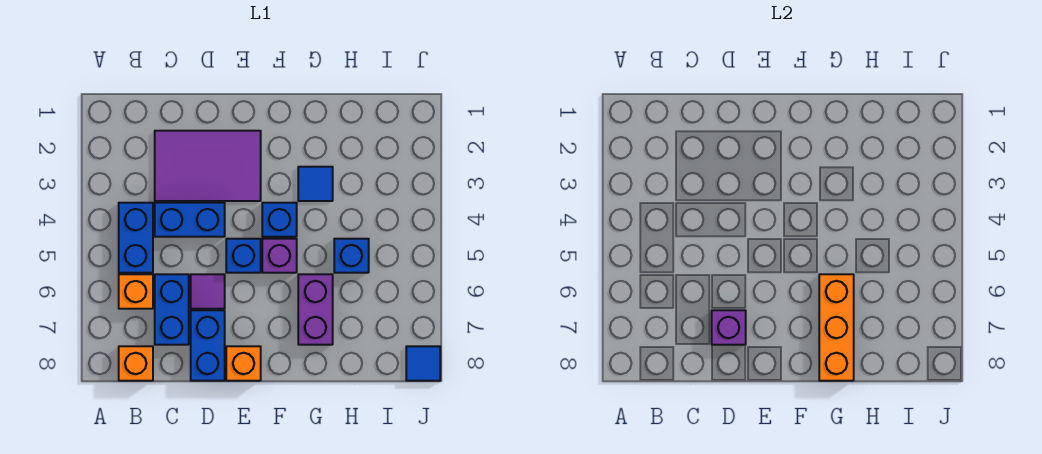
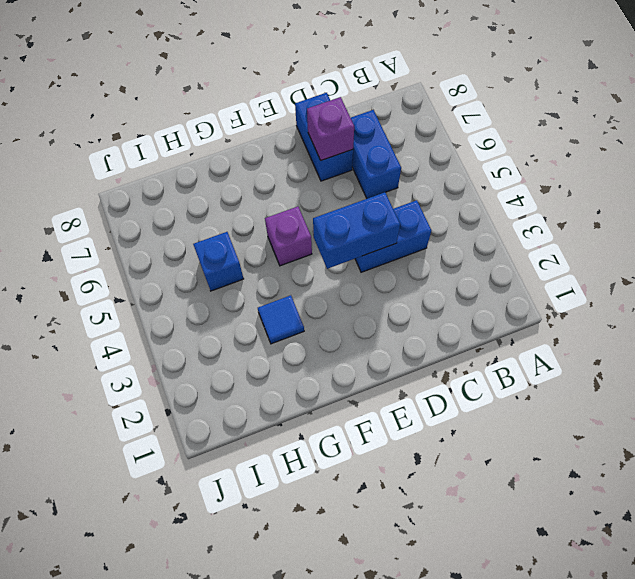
blue brick D4:E4 level 2 -> blue brick B4:B5 level 1
none -> orange brick B6 level 1
none -> orange brick B8 level 1
none -> purple tile C2:E3 level 1

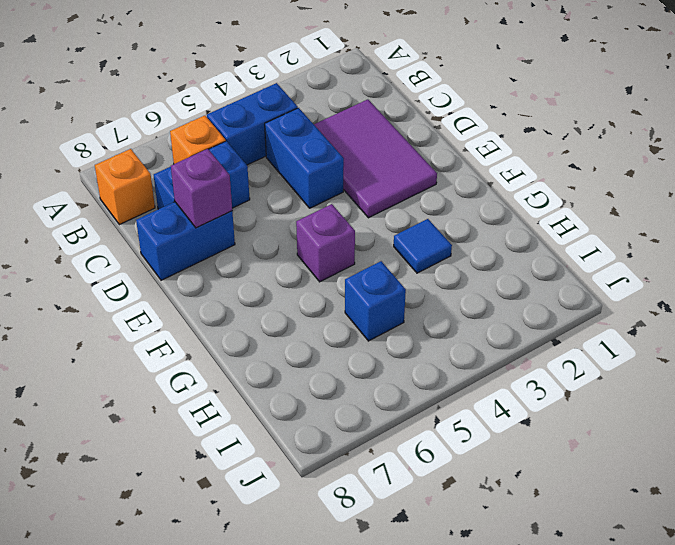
none -> purple tile D6 level 1
none -> blue brick E5 level 1
none -> orange brick E8 level 1

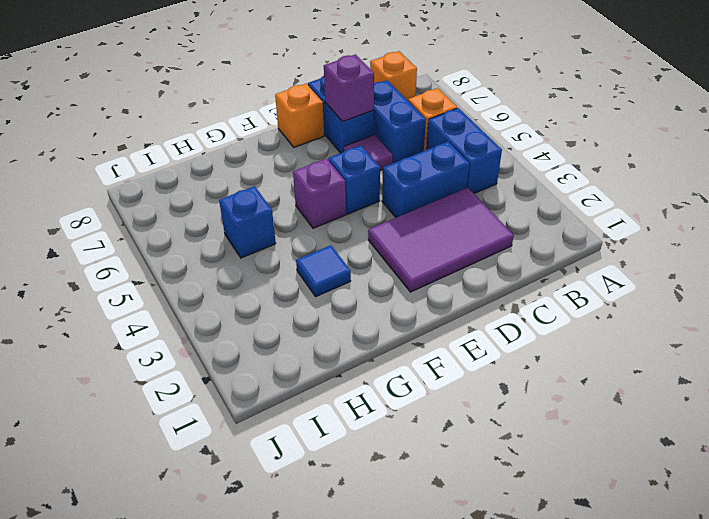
none -> blue brick F4 level 1
none -> purple brick G6:G7 level 1
none -> blue tile J8 level 1

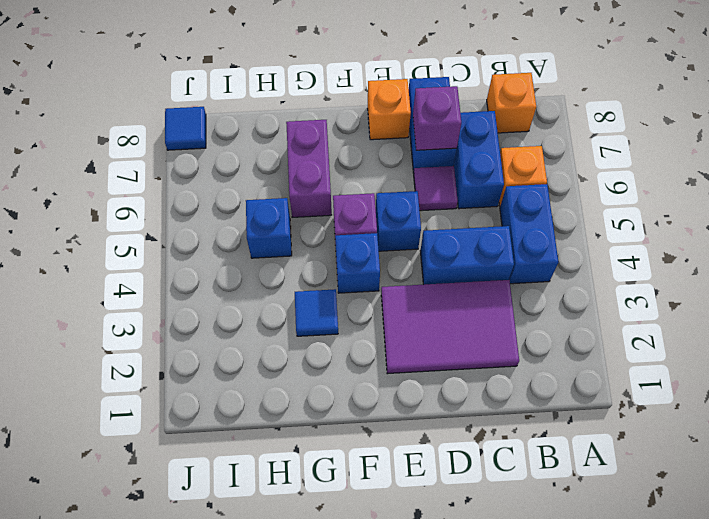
none -> orange brick G6:G8 level 2

